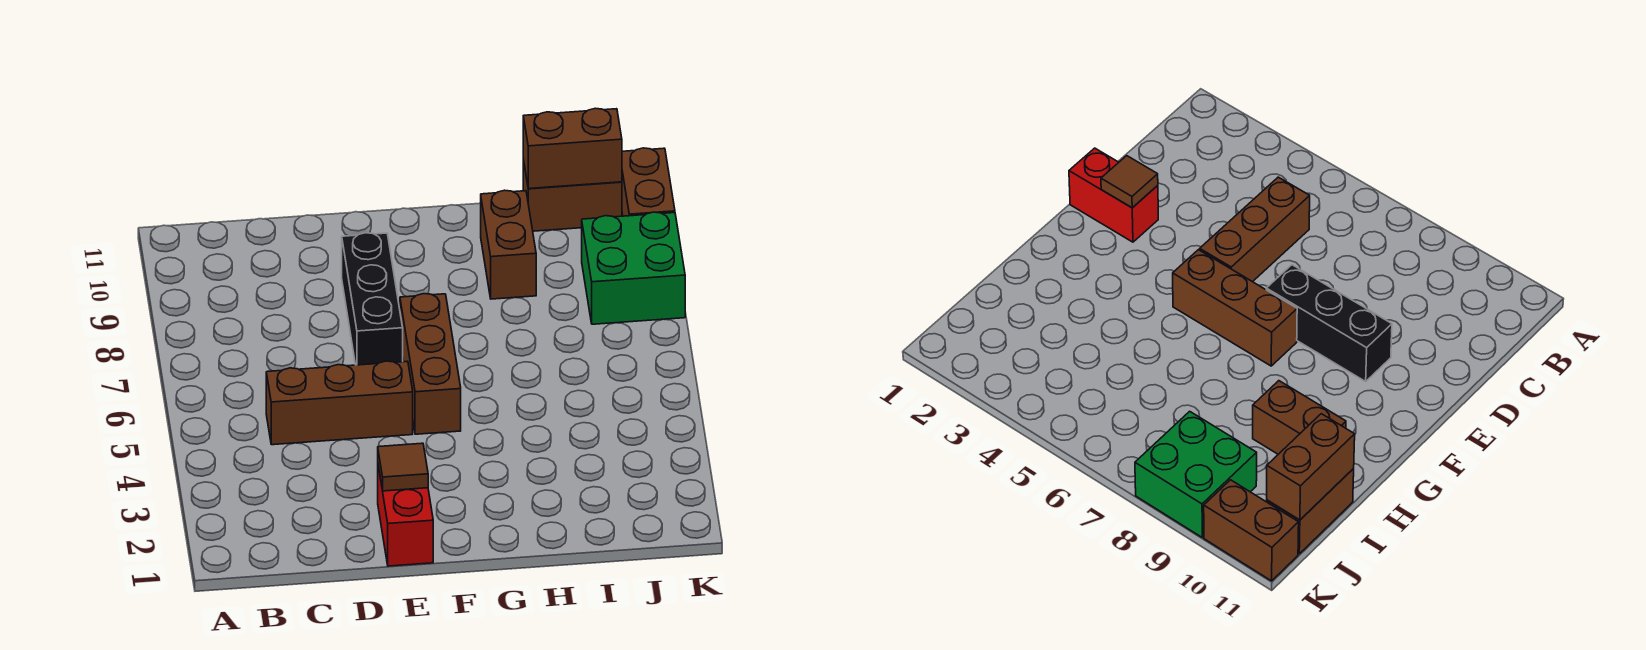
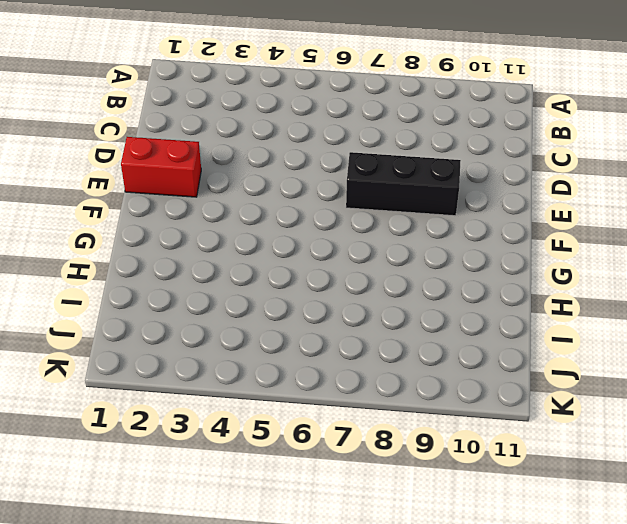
none -> brown brick C5:E5 level 1
none -> brown brick F5:F7 level 1

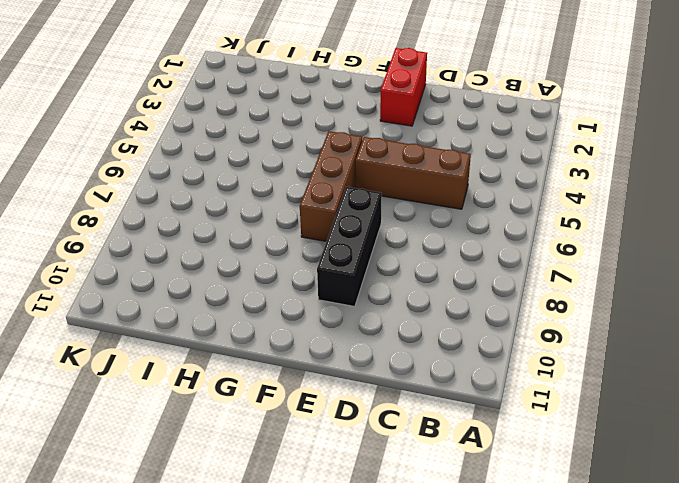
none -> brown brick H9:H10 level 1
none -> brown brick I11:J11 level 1

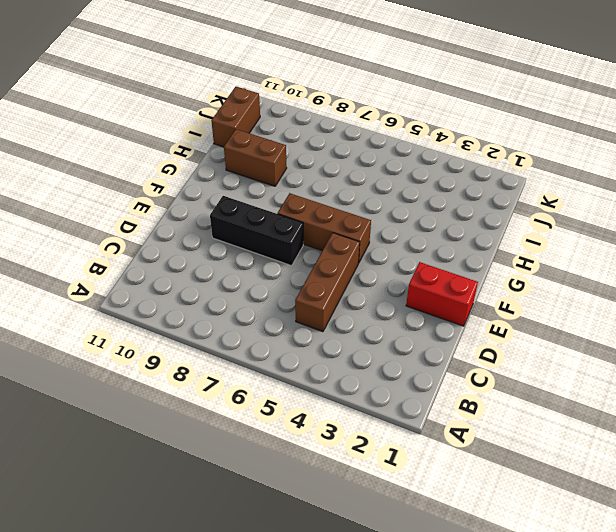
none -> green brick J8:K9 level 1
none -> brown brick K10:K11 level 1

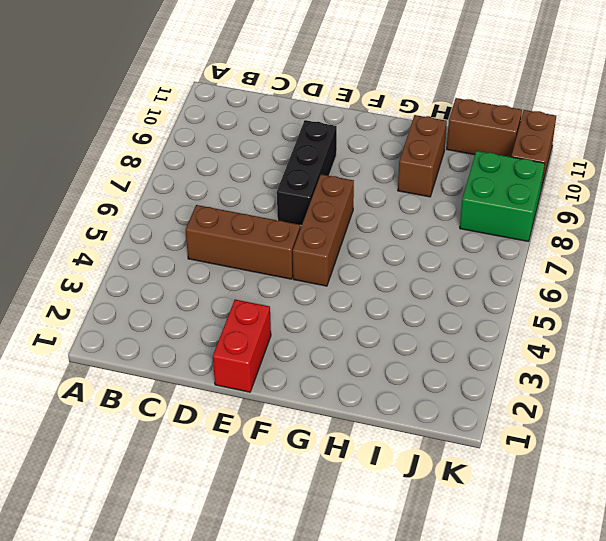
none -> brown tile E2 level 2
none -> brown brick I11:J11 level 2

